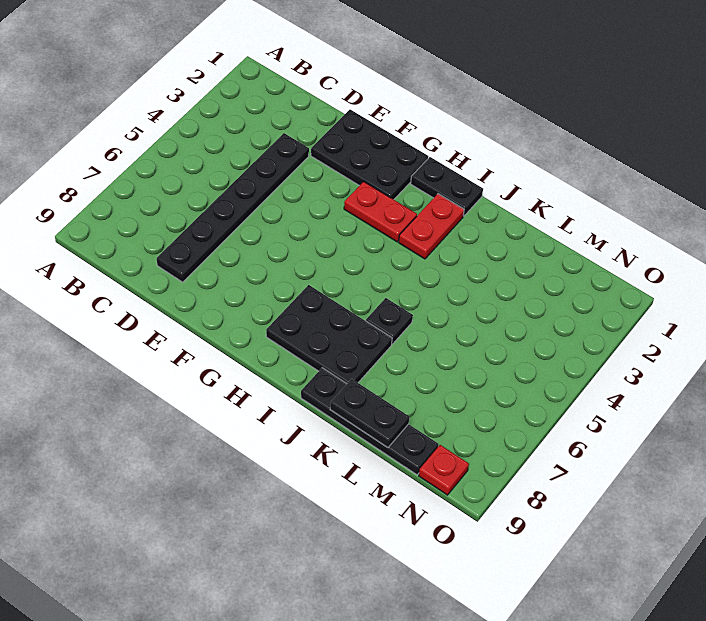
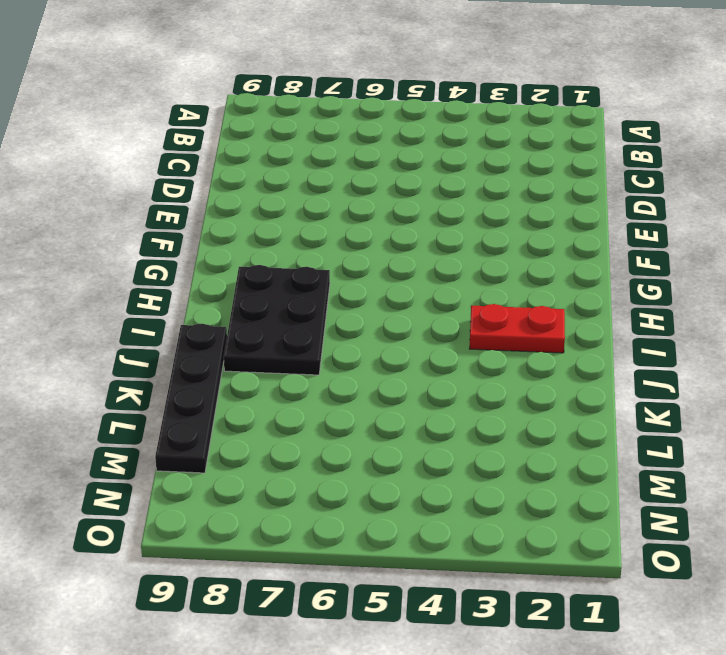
none -> black plate D3:D8 level 1
none -> black plate E1:G2 level 1

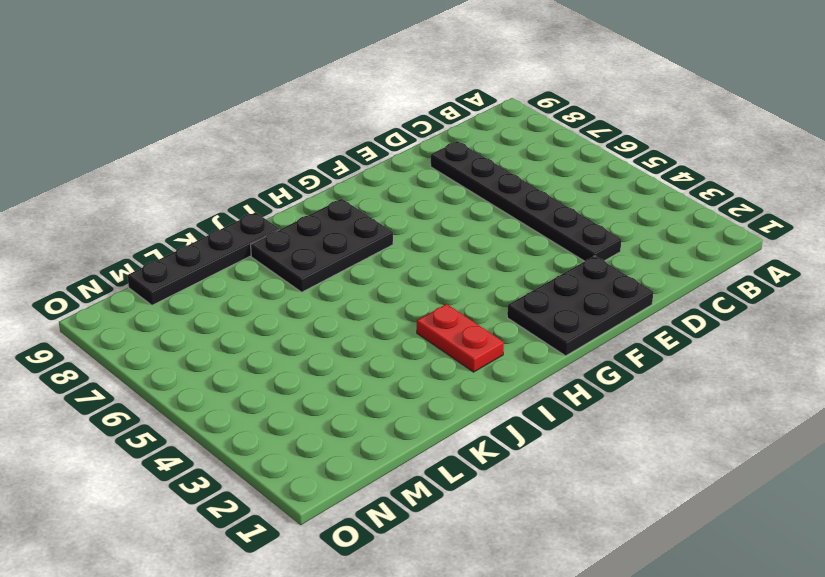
none -> red plate G3:H3 level 1
none -> black plate H1:I1 level 1

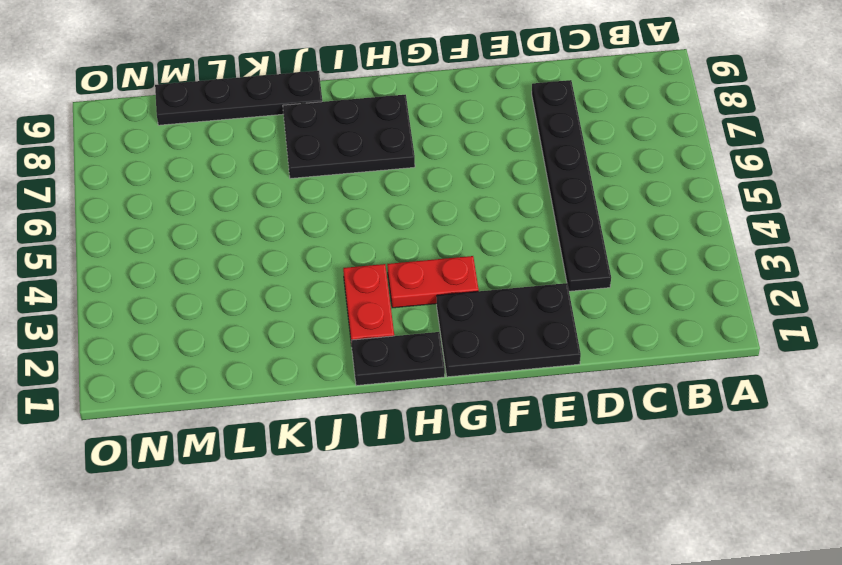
none -> black plate J6 level 1
none -> red plate N9 level 1

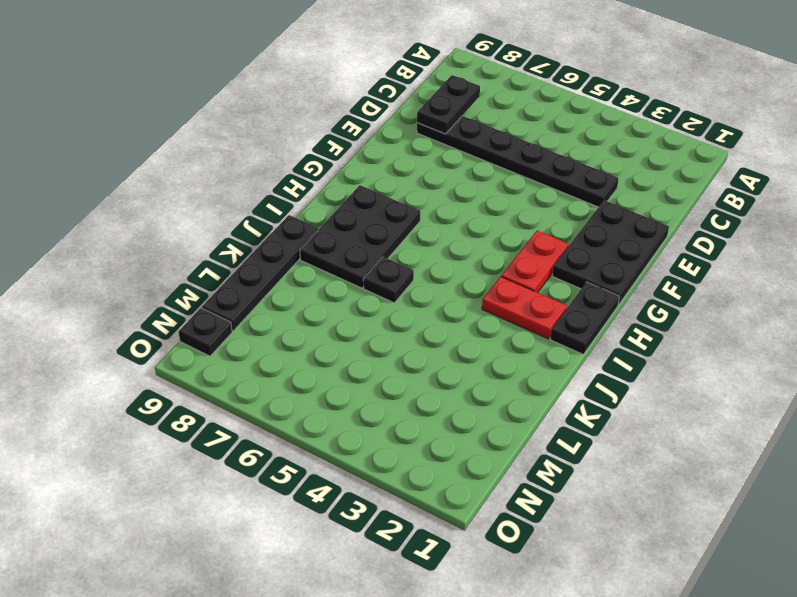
black plate C8:D8 level 2 -> black plate K9:L9 level 2
black plate N9 level 1 -> red plate N9 level 1

